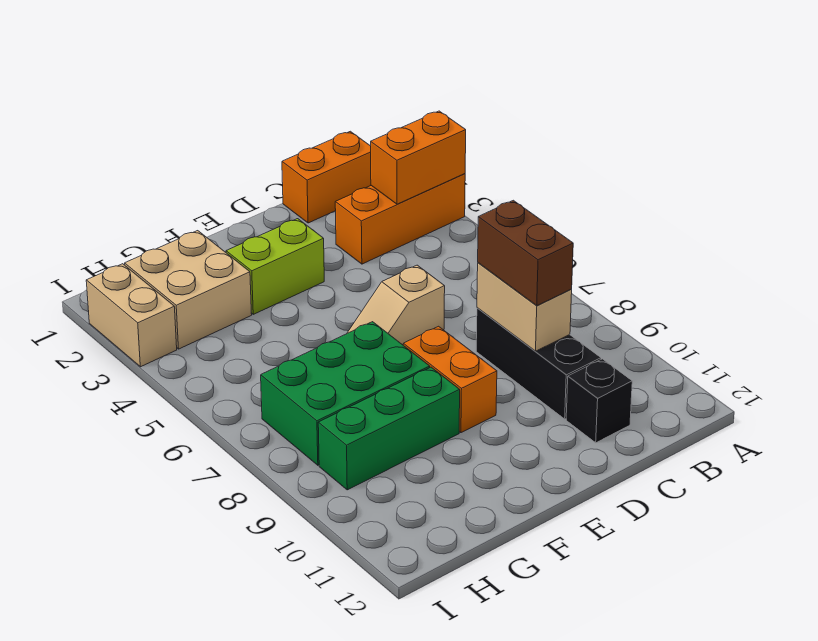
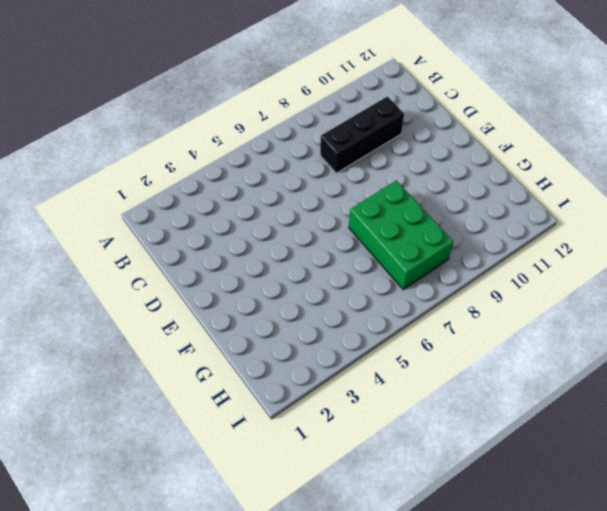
none -> orange brick A3:C3 level 1
none -> orange brick B1:C1 level 1
none -> black brick C11 level 1

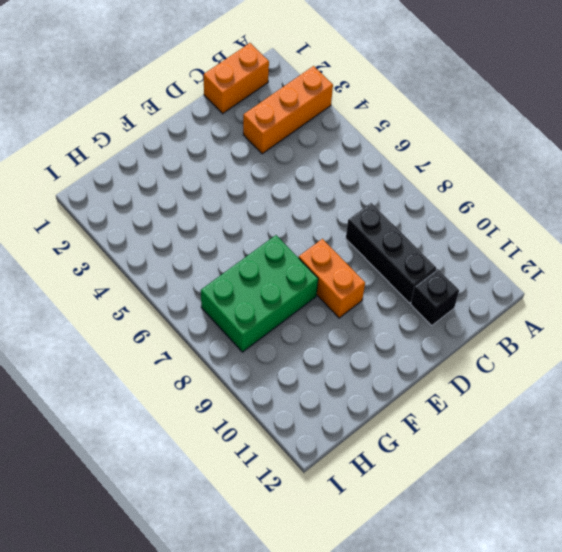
none -> tan slope D6:E6 level 1 top D
none -> lime brick E3:F3 level 1
none -> green brick F9:H9 level 1

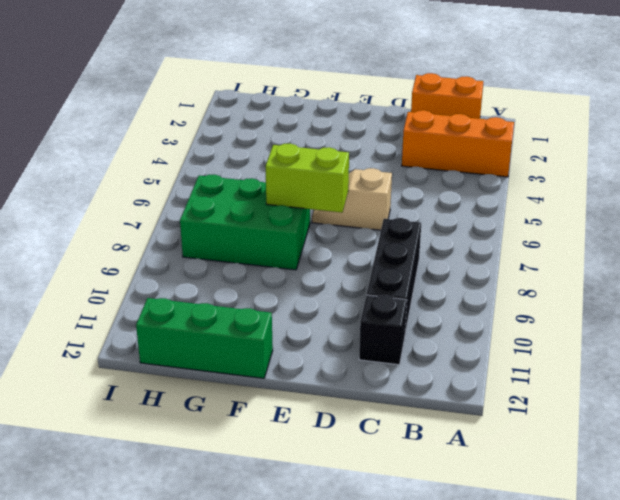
lime brick E7:F7 level 2 -> lime brick E3:F3 level 1
green brick F12:H12 level 1 -> green brick F9:H9 level 1
none -> orange brick E8:E9 level 1
none -> tan brick G2:H3 level 1
none -> tan brick I2:I3 level 1

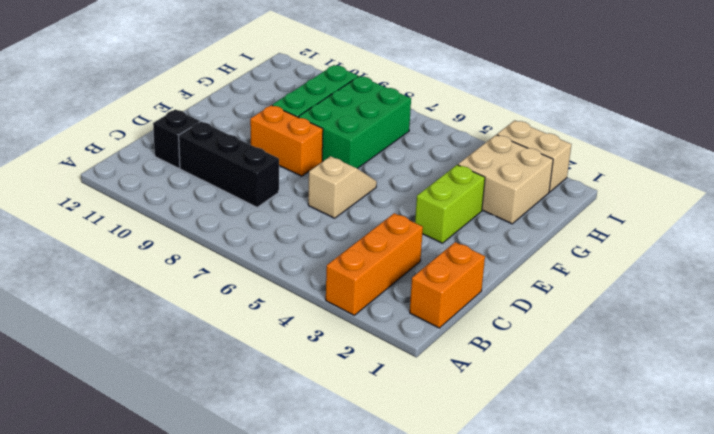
none -> orange brick A3:B3 level 2
none -> tan brick C8:C9 level 2
none -> brown brick C8:C9 level 3

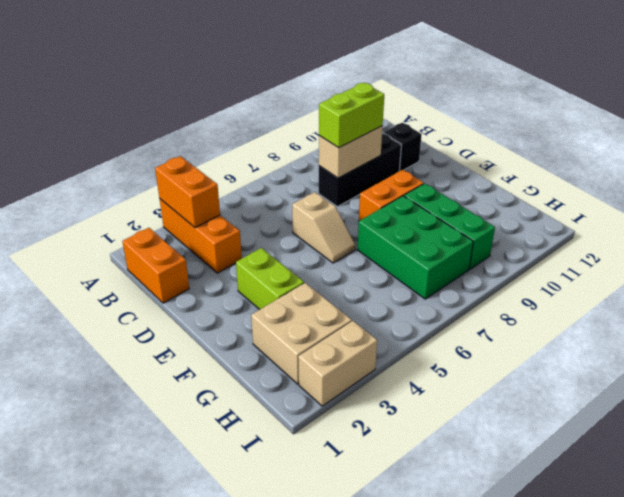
lime brick C8:C9 level 3 -> brown brick C8:C9 level 3

